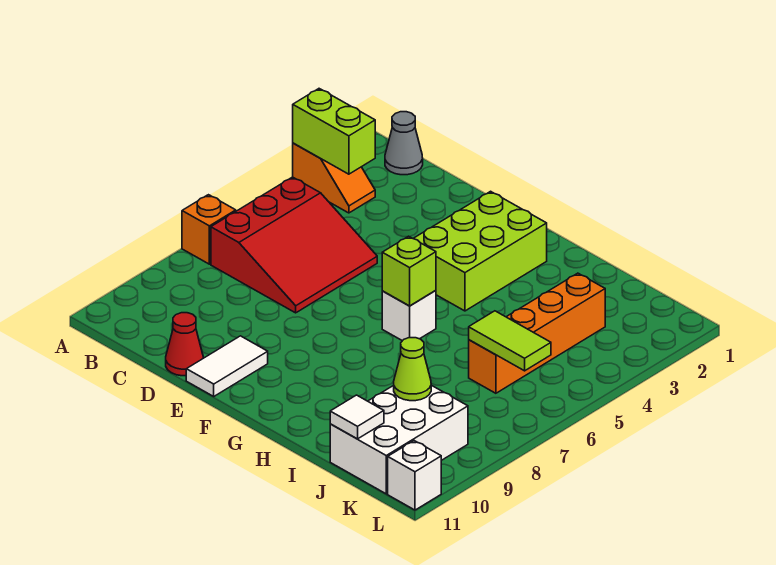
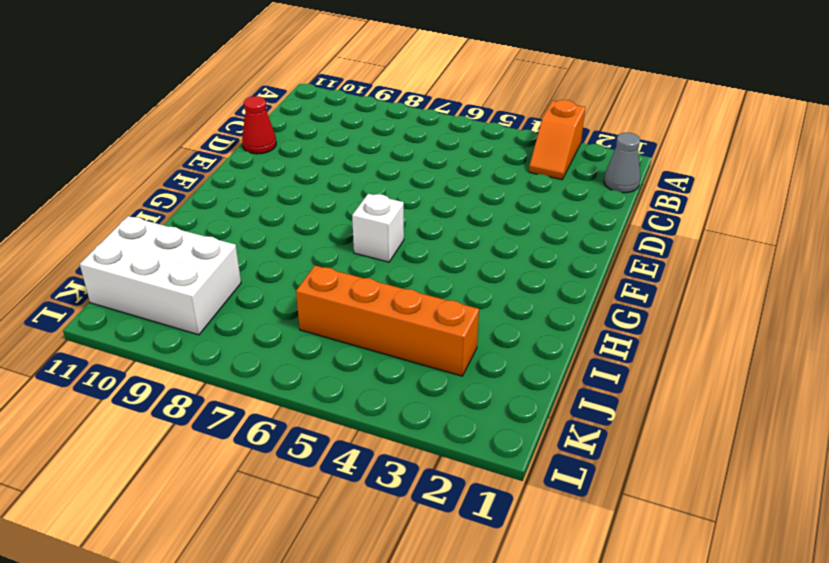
none -> orange brick A7 level 1
none -> red slope B5:D7 level 1 top B
none -> white tile E10:E11 level 1

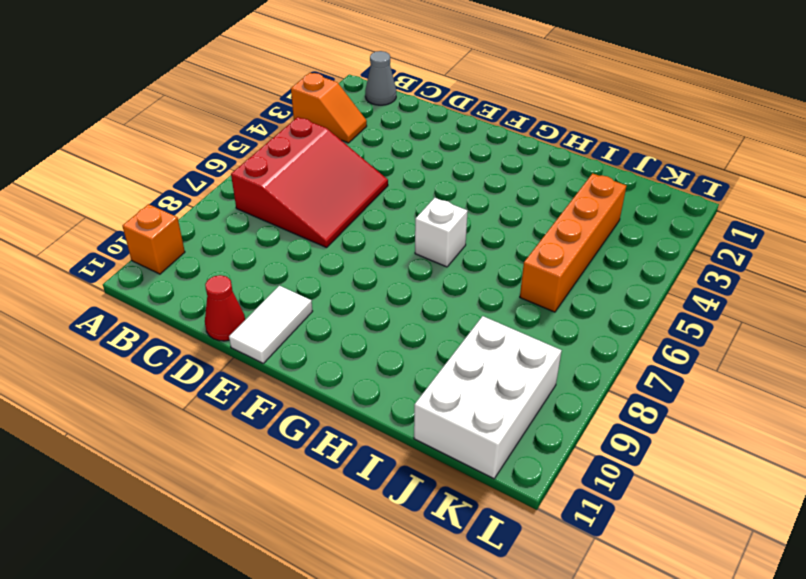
orange brick A10 level 1 -> orange brick A7 level 1
none -> lime brick F2:G4 level 1
none -> white brick L11 level 1
none -> lime brick A3:B3 level 2

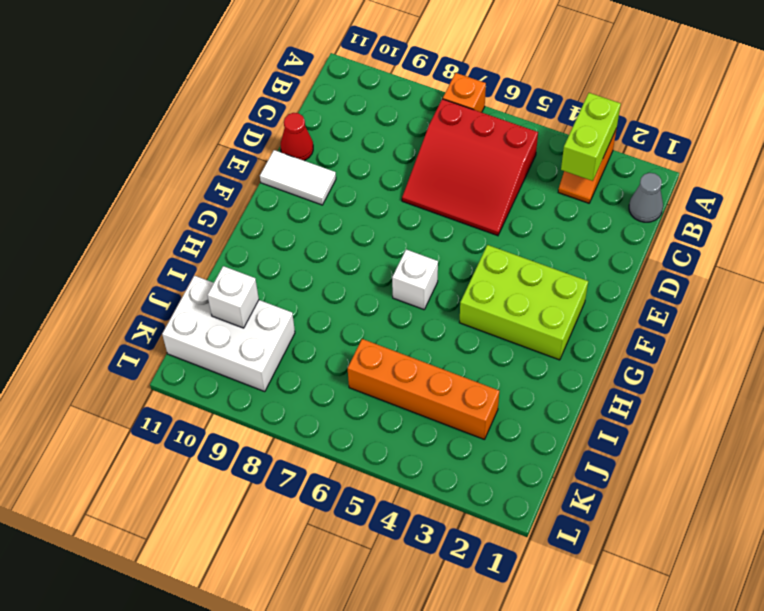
white brick J10 level 2 -> white brick L11 level 1
none -> lime brick G6 level 2
none -> lime tile J6:K6 level 2
none -> lime cone J9 level 2

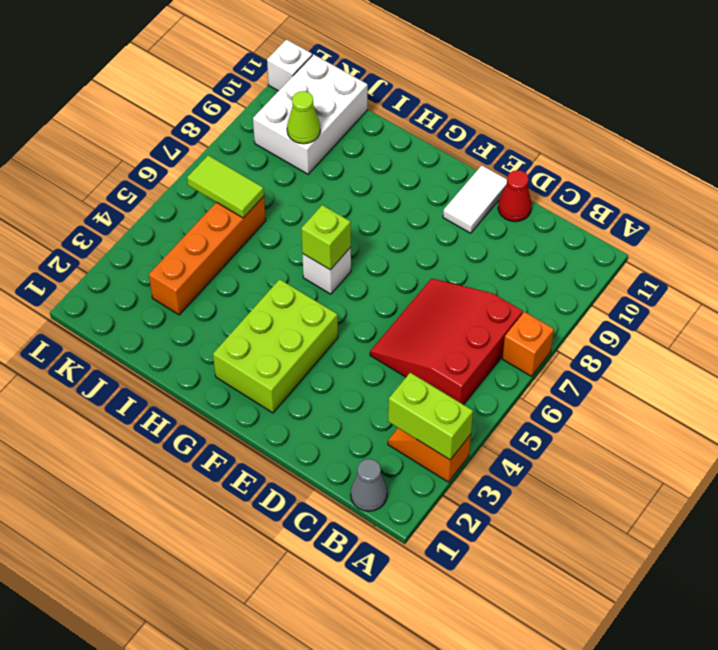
none -> white tile J11 level 2

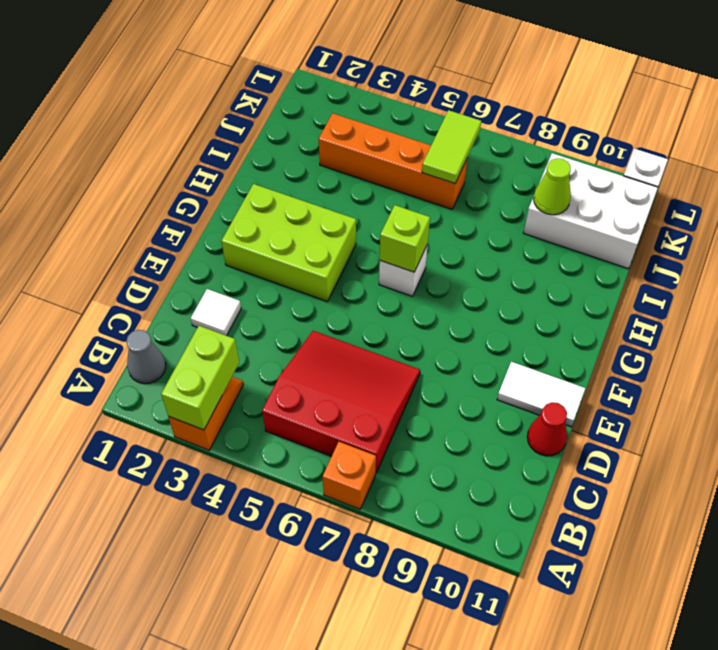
white tile D2 level 1 -> white tile J11 level 2

